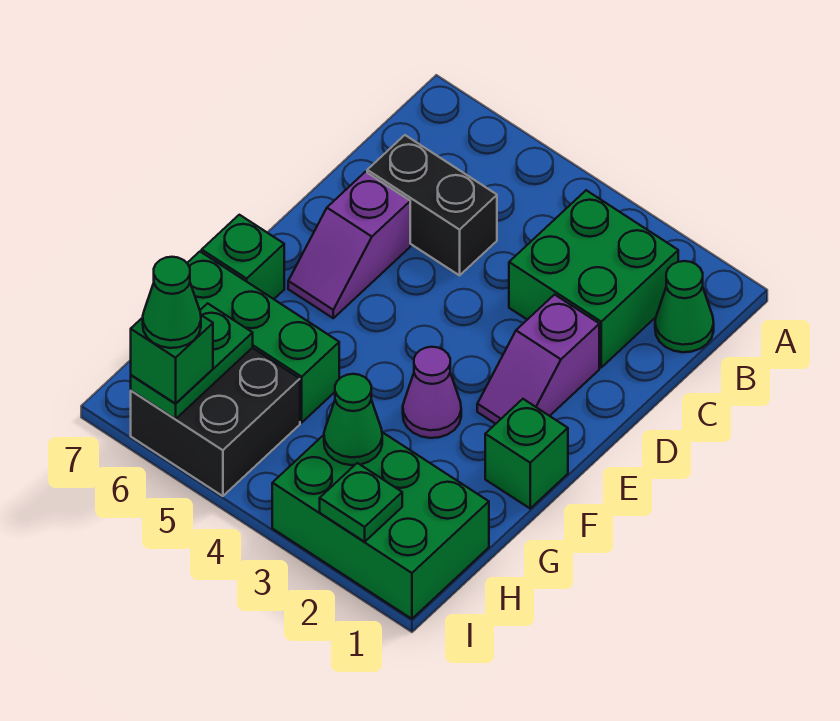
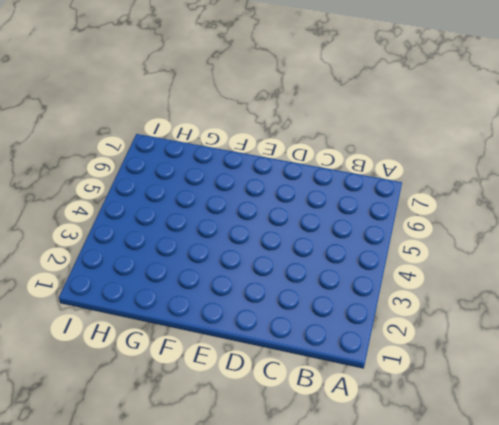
none -> green cone B1 level 1
none -> green brick B2:C3 level 1
none -> black brick C5:C6 level 1

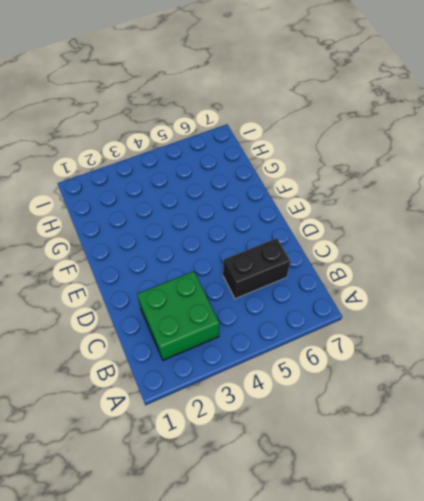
none -> green cone B1 level 1
none -> purple slope D2:E2 level 1 top D
none -> purple slope D6:E6 level 1 top D

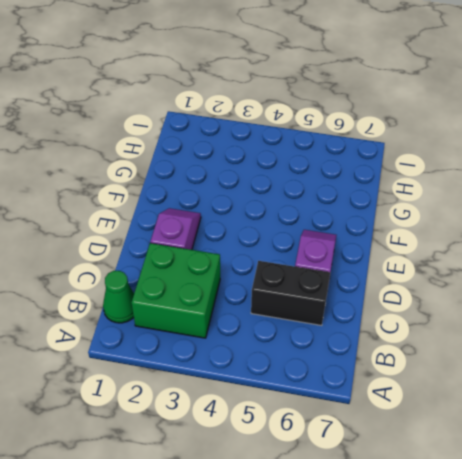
none -> green brick F1 level 1
none -> purple cone F3 level 1
none -> green brick F7 level 1

